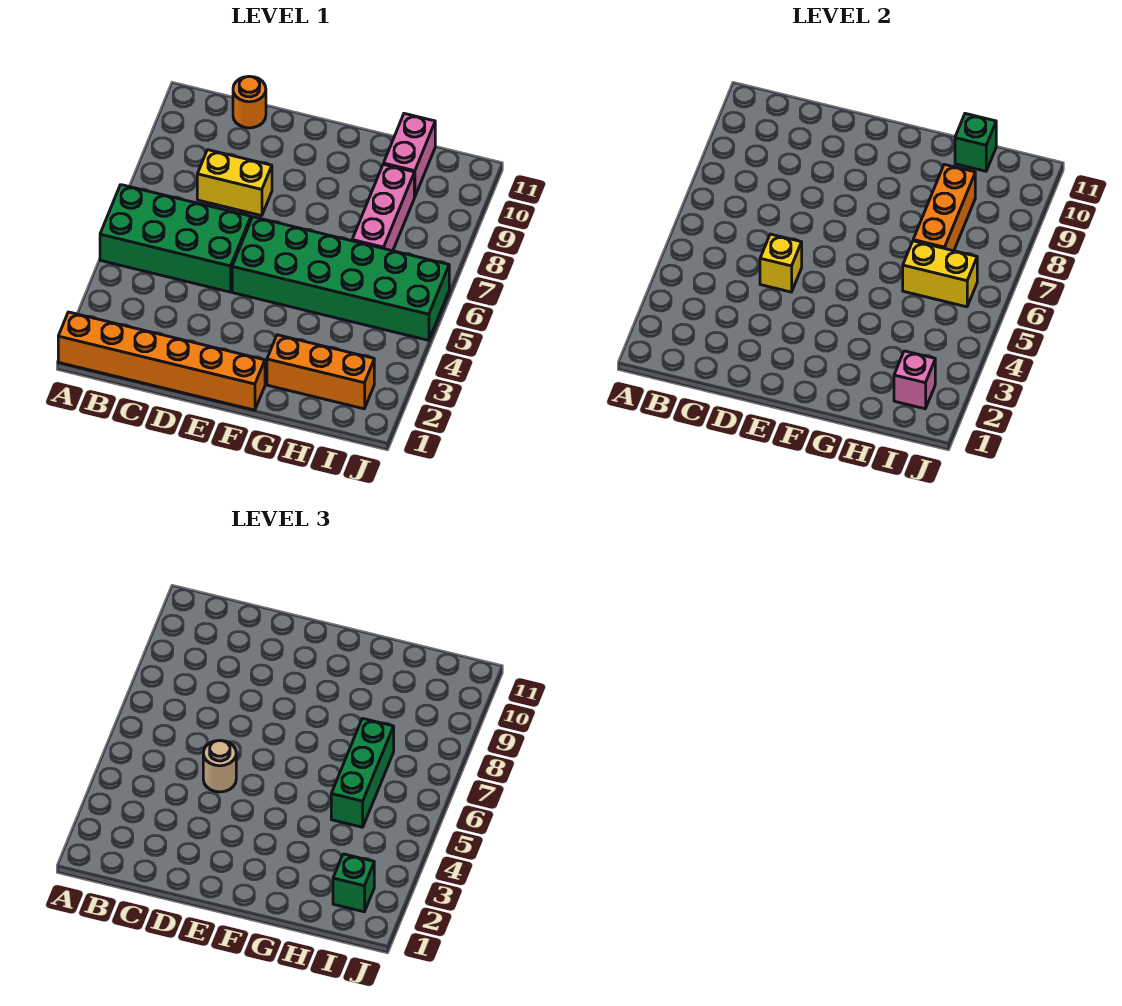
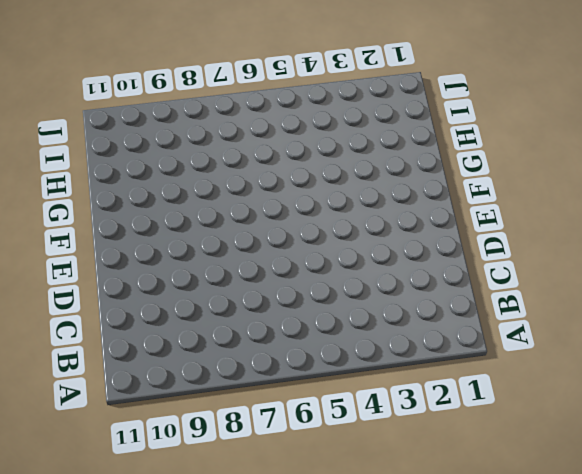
none -> orange brick A1:F1 level 1
none -> green brick A5:D6 level 1
none -> yellow brick C8:D8 level 1

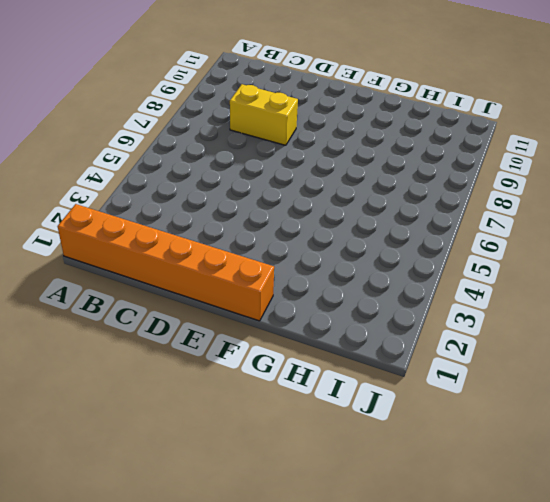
none -> green brick A5:D6 level 1
none -> orange round brick C11 level 1
none -> green brick E5:J6 level 1

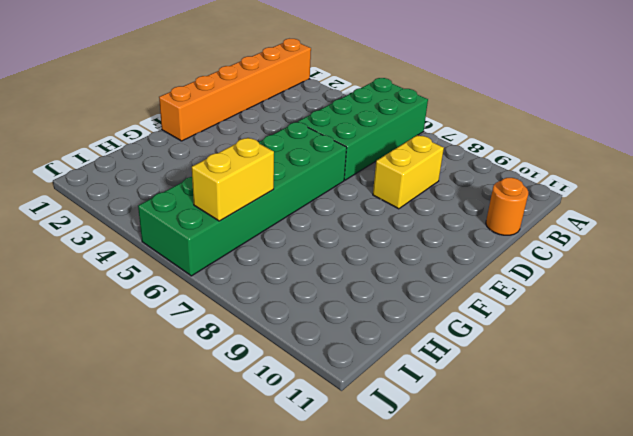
none -> orange brick G2:I2 level 1
none -> pink brick H7:H9 level 1
none -> pink brick H10:H11 level 1

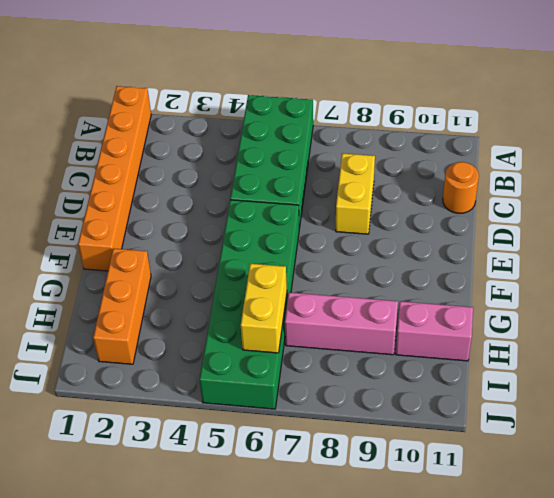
none -> yellow brick D5 level 2
none -> orange brick H7:H9 level 2
none -> green brick H11 level 2

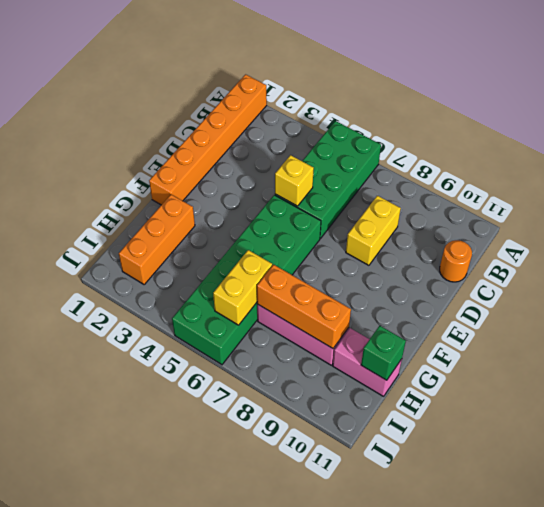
none -> pink brick I2 level 2
none -> tan round brick D5 level 3
none -> green brick H5:H7 level 3

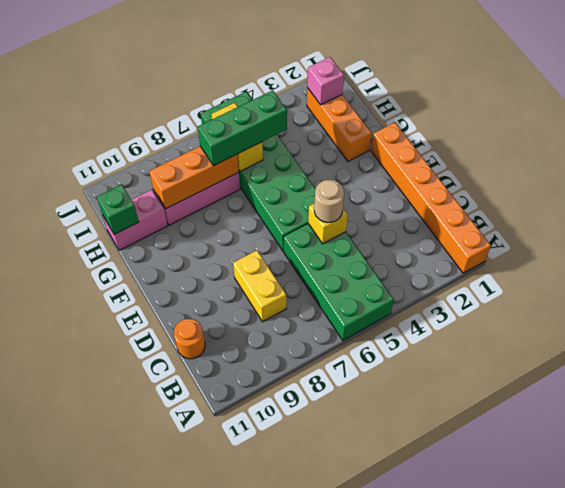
none -> green brick I2 level 3

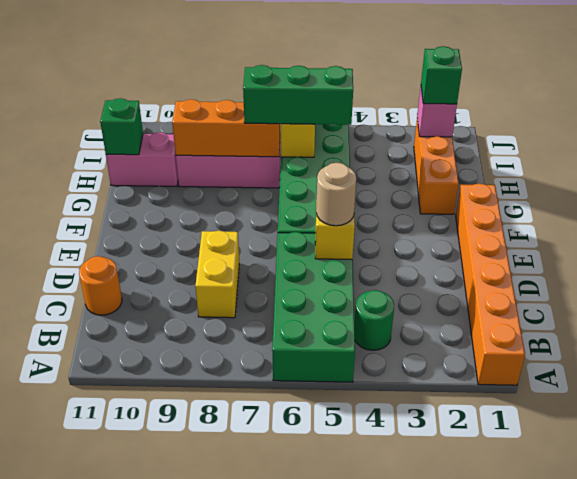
green round brick B4 level 1 -> none

